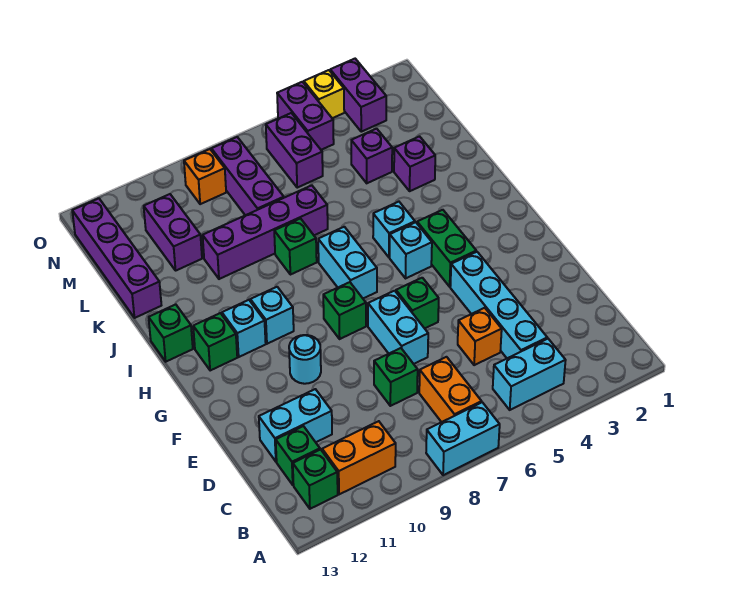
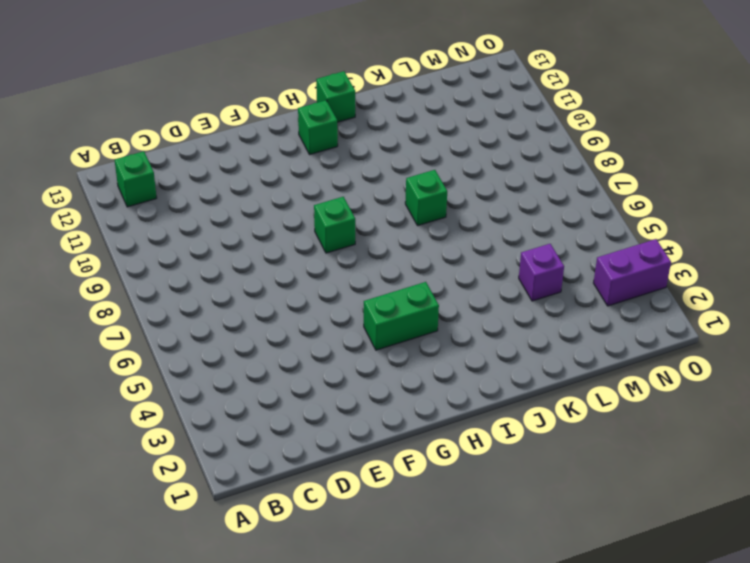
none -> cyan brick A7:A8 level 1
none -> cyan brick B4:B5 level 1
none -> orange brick B7:C7 level 1
none -> orange brick B10:B11 level 1

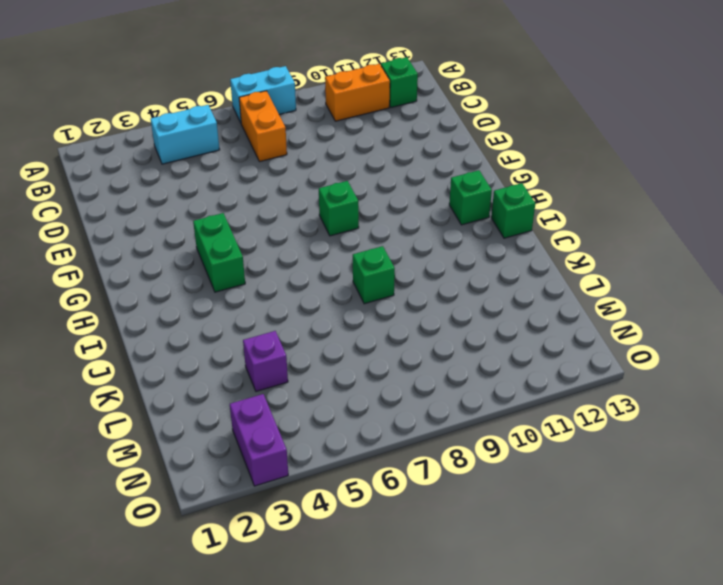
none -> cyan brick C4:F4 level 1
none -> green brick C12 level 1
none -> orange brick D5 level 1
none -> green brick D8 level 1

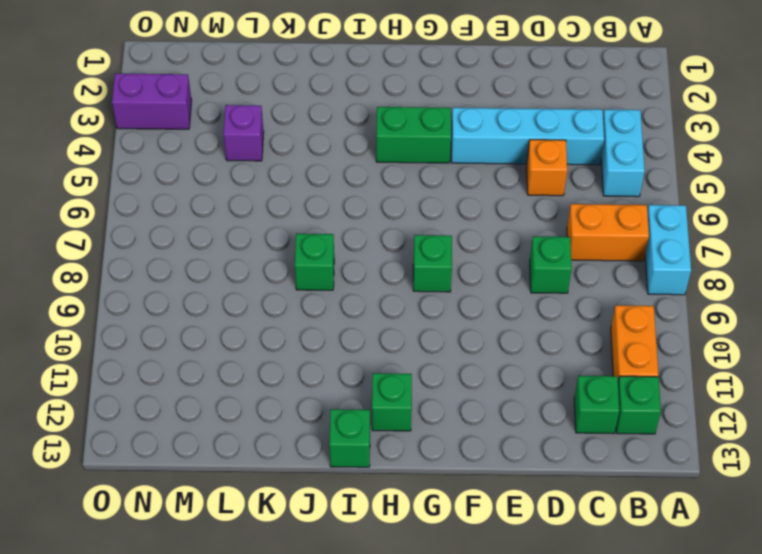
none -> cyan brick D11:D12 level 1
none -> cyan brick E7:F7 level 1
none -> green brick F6 level 1
none -> cyan round brick F10 level 1

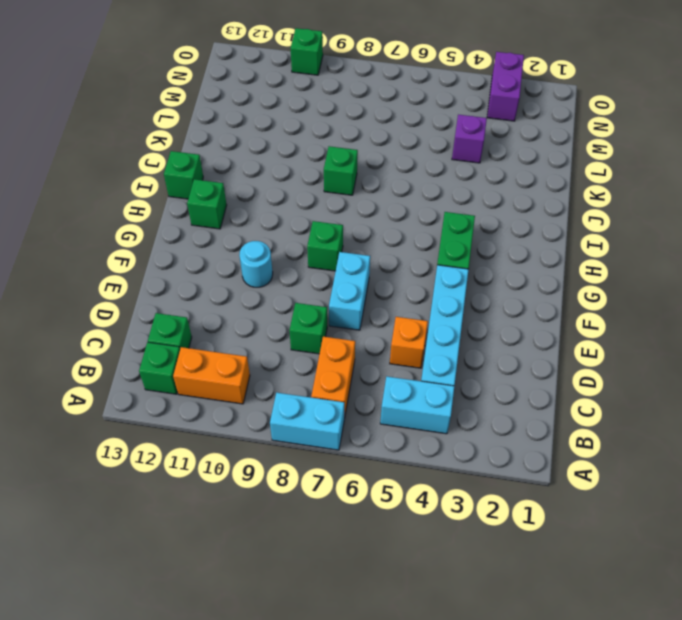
green brick O10 level 1 -> green brick F6 level 1
none -> cyan brick D11:D12 level 1
none -> cyan brick H5 level 1
none -> cyan brick H7:I7 level 1
none -> cyan brick H10 level 1

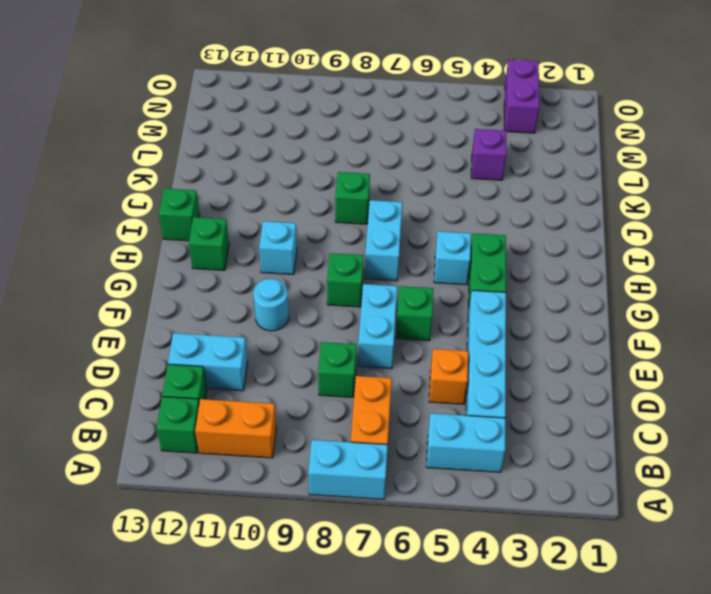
none -> cyan brick H11 level 1
none -> cyan brick I5 level 1
none -> purple brick K3 level 1
none -> purple brick K7:K10 level 1

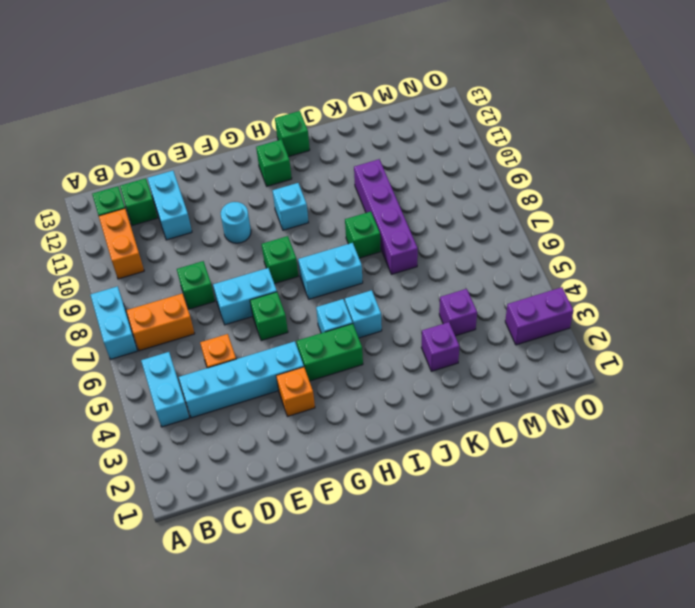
orange brick F3 level 1 -> orange brick N9 level 1
none -> cyan brick H11 level 1
none -> purple brick K13:N13 level 1
none -> purple brick L8:N8 level 1
none -> purple brick L11:M11 level 1

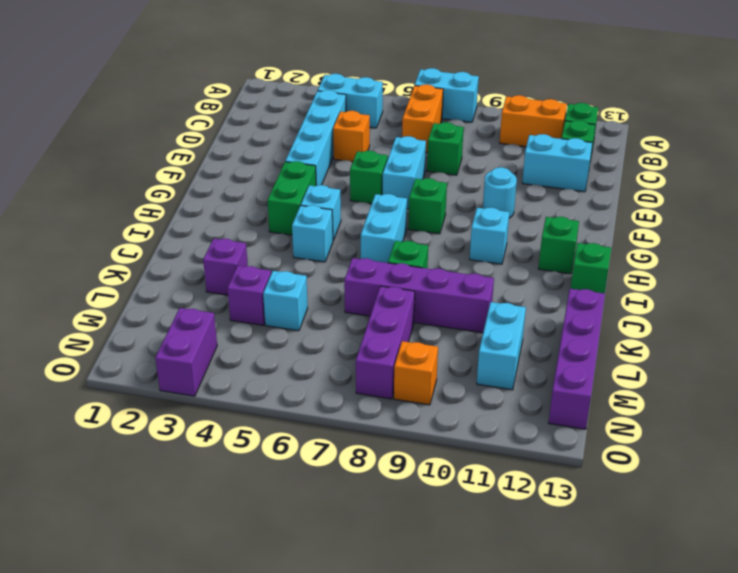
cyan brick L5 level 1 -> cyan brick H11 level 1
cyan brick L11:M11 level 1 -> purple brick L11:M11 level 1
none -> purple brick M6:N6 level 1
none -> purple brick N5:O5 level 1
none -> yellow brick O4 level 1

